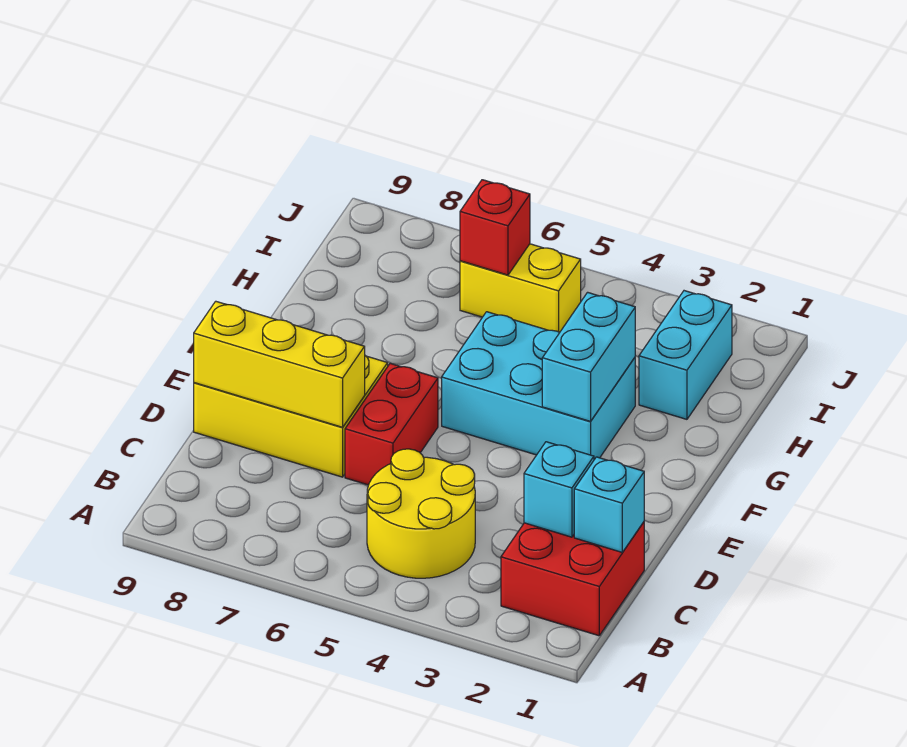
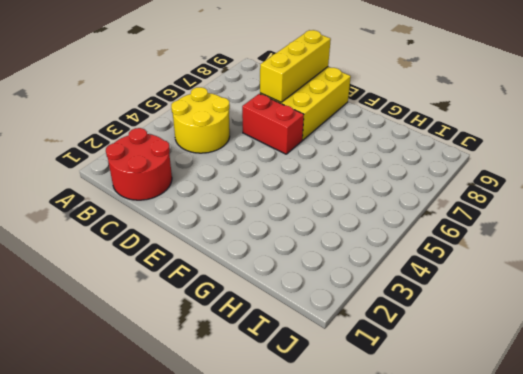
red round brick B1:C2 level 1 -> red brick B1:C2 level 1
none -> cyan brick F3:G5 level 1
none -> cyan brick H2:I2 level 1
none -> yellow brick I5:I6 level 1

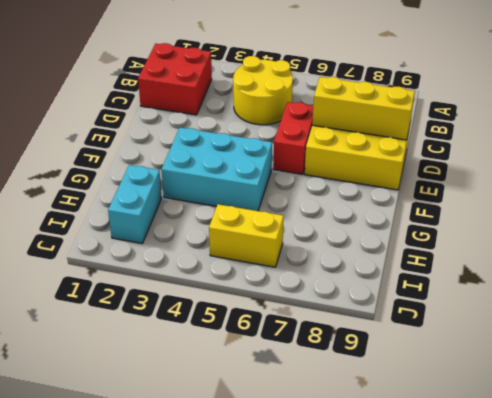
none -> cyan brick C1 level 2
none -> cyan brick C2 level 2
none -> cyan brick F3:G3 level 2

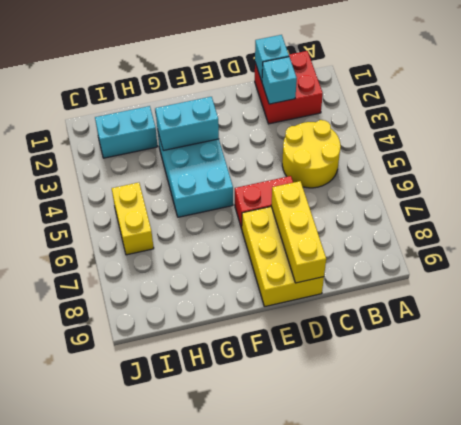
none -> red brick I6 level 2

